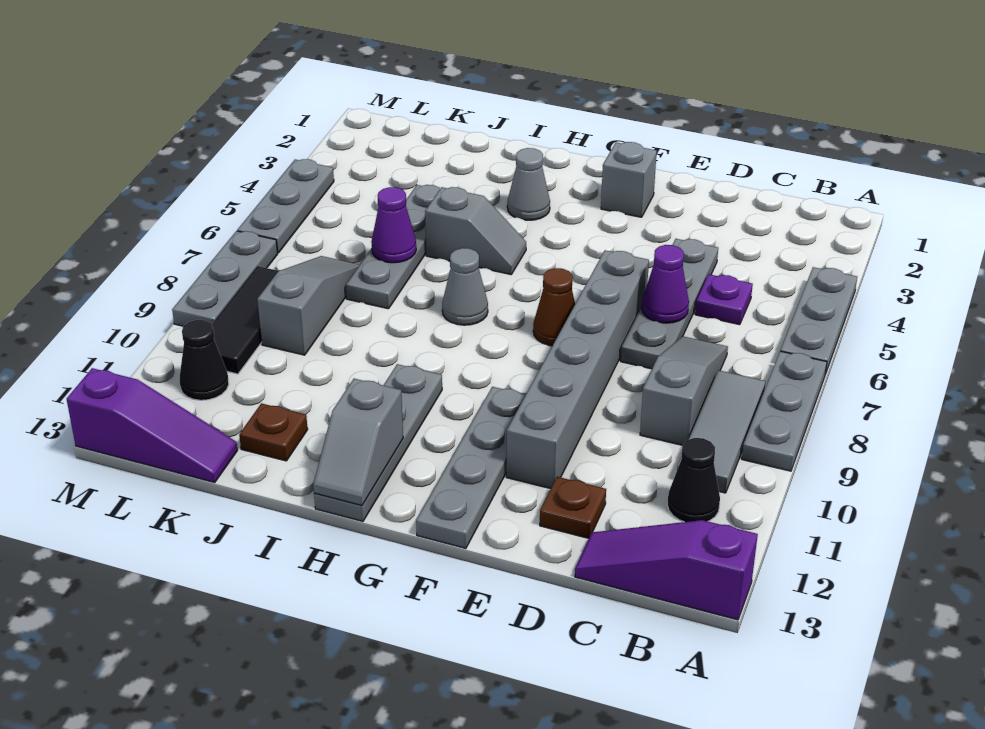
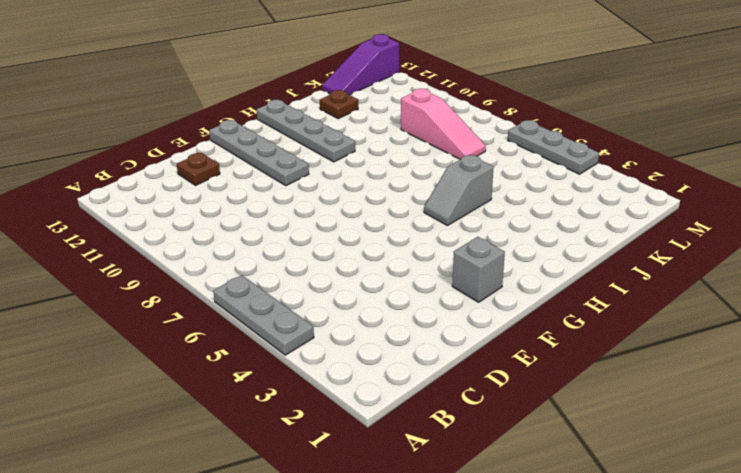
pink slope K7:K9 level 1 top 9 -> grey slope K7:K9 level 1 top 9
none -> grey plate A7:A9 level 1
none -> purple slope A13:C13 level 1 top A
none -> grey tile B8:B10 level 1

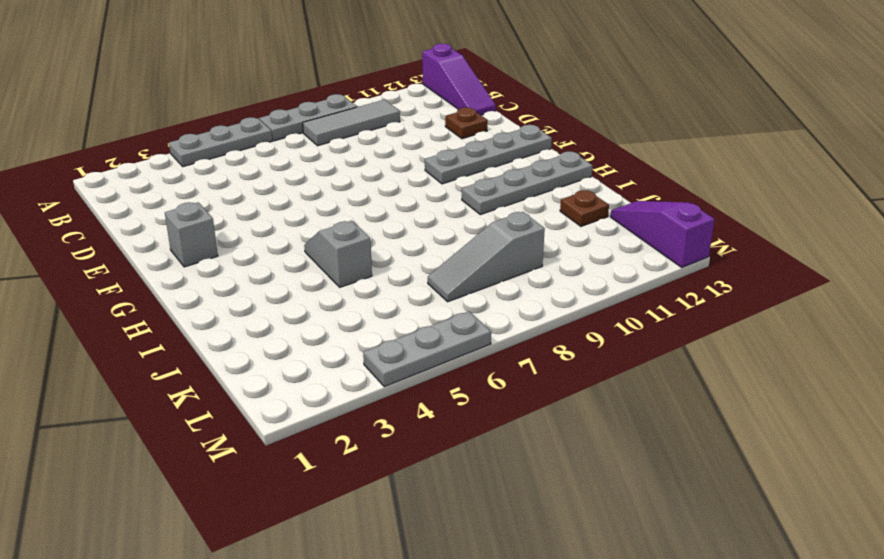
none -> black cone B11 level 1
none -> purple plate C5 level 1
none -> grey slope C7:C9 level 1 top 9

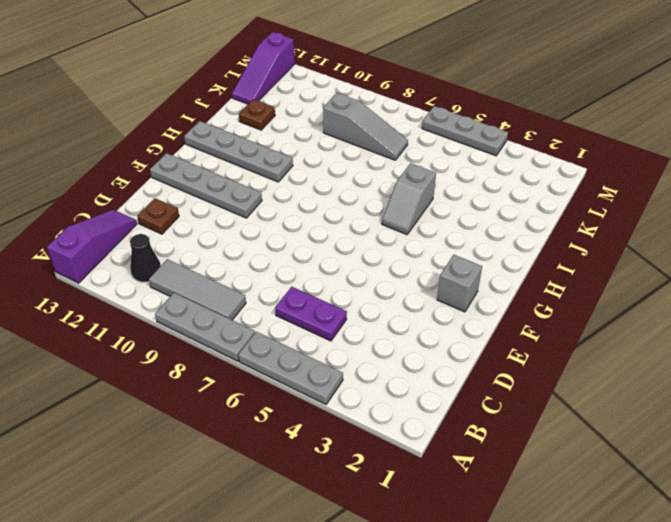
purple plate C5:C6 level 1 -> purple plate C5 level 1
none -> grey slope C7:C9 level 1 top 9
none -> grey plate D4:D7 level 1
none -> grey brick E6:E11 level 1

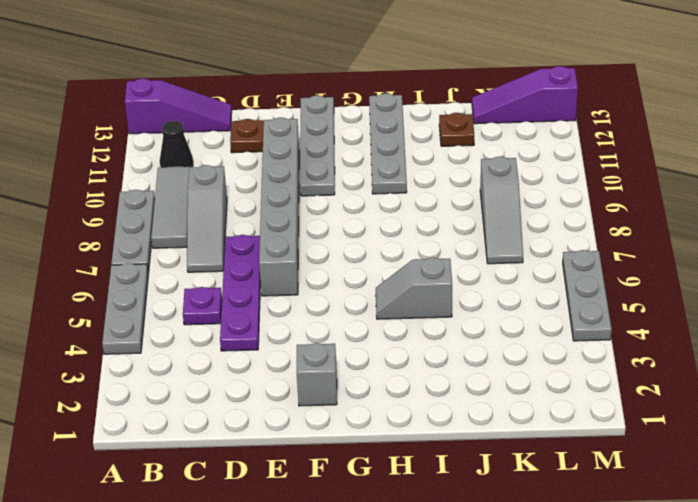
purple plate D4:D7 level 1 -> grey plate D4:D7 level 1
none -> brown cone F7 level 1
none -> grey cone H3 level 1
none -> grey cone H7 level 1

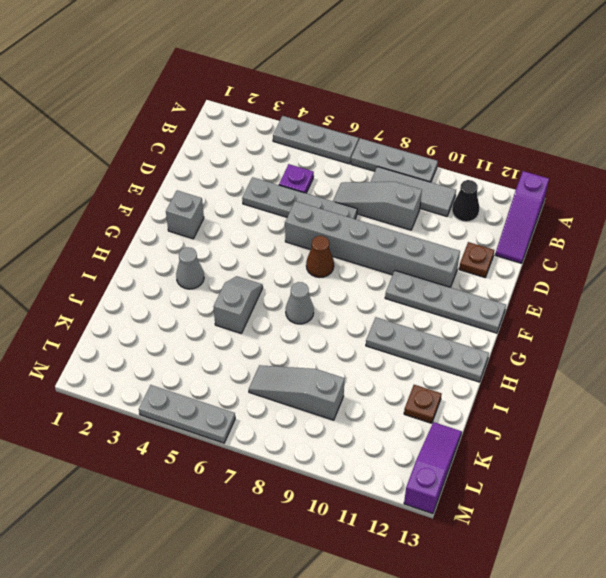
none -> grey plate J4:J7 level 1
none -> black tile L8:L10 level 1
none -> black cone L11 level 1

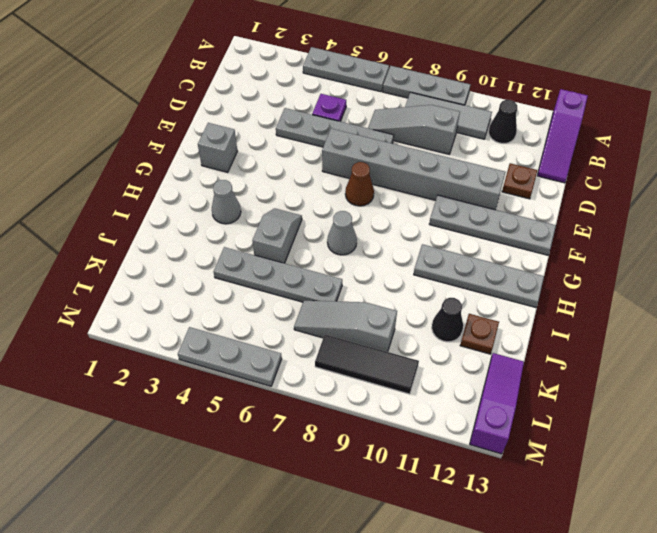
black cone J11 level 1 -> black cone L11 level 1
none -> grey plate M7:M9 level 1
none -> purple cone D6 level 2
none -> grey slope H12:H13 level 2 top 12

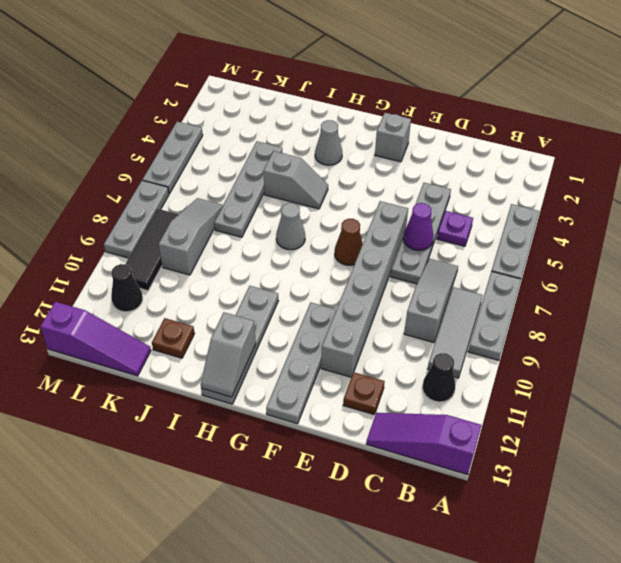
none -> purple cone J6 level 2

